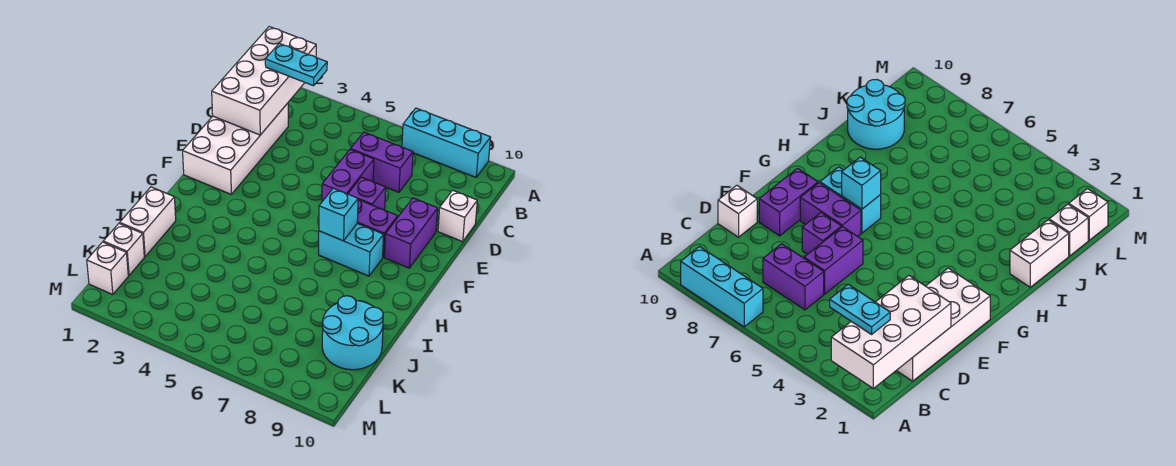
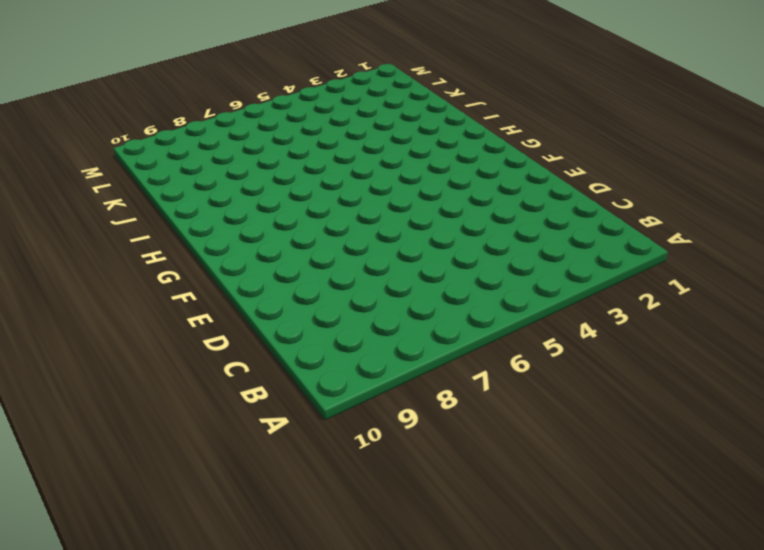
none -> cyan brick A7:A9 level 1
none -> white brick C1:F2 level 1
none -> purple brick C6:C7 level 1

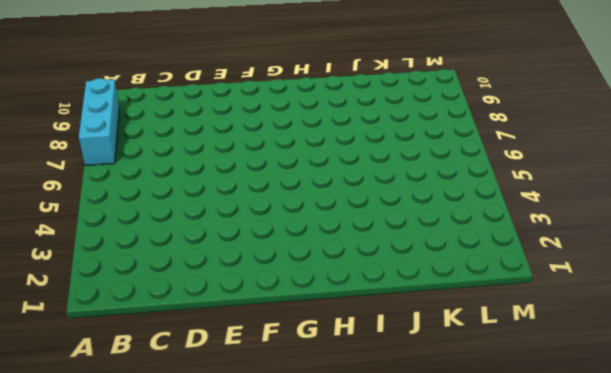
none -> white brick C1:F2 level 1
none -> purple brick C6:C7 level 1
none -> purple brick D6:E6 level 1

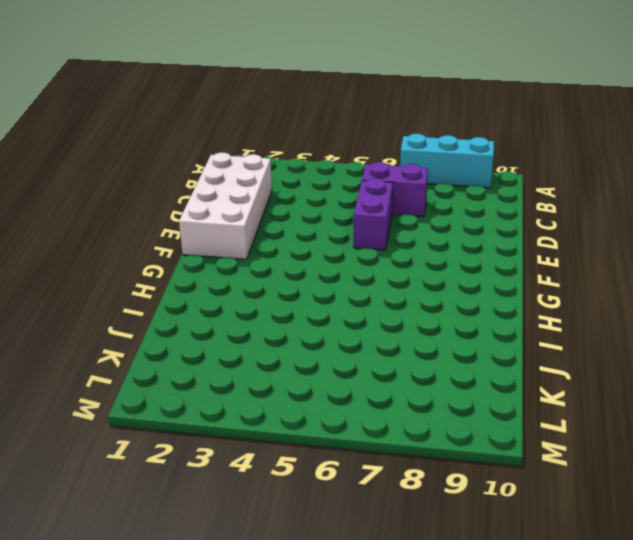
none -> white brick D10 level 1
none -> purple brick E7 level 1
none -> purple brick E9:F9 level 1

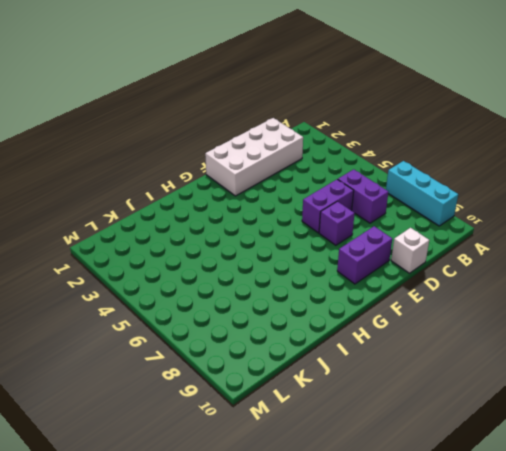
none -> purple brick F7:F8 level 1
none -> cyan brick G7:G8 level 1
none -> white brick I1:J1 level 1

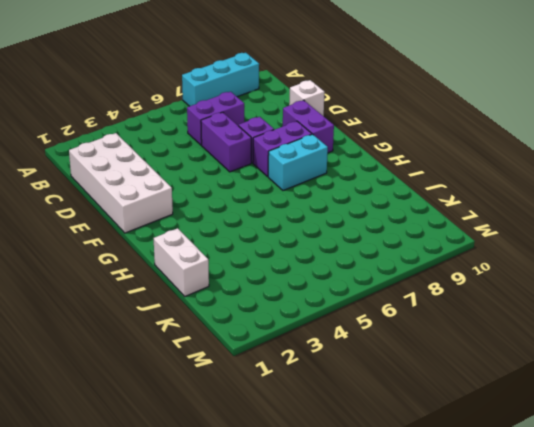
none -> cyan round brick J9:K10 level 1
none -> white brick K1 level 1
none -> white brick L1 level 1

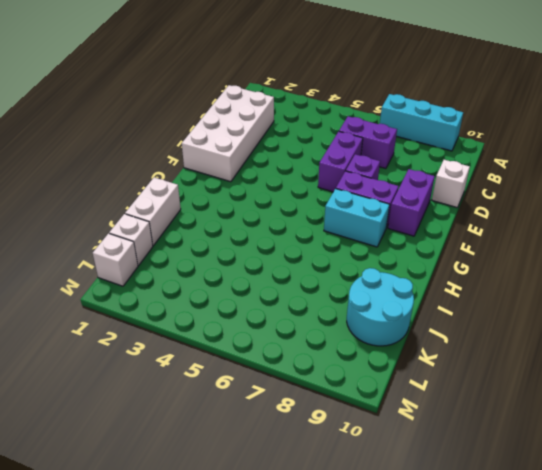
none -> white brick A1:D2 level 2
none -> cyan brick G7 level 2
none -> cyan plate B2:B3 level 3

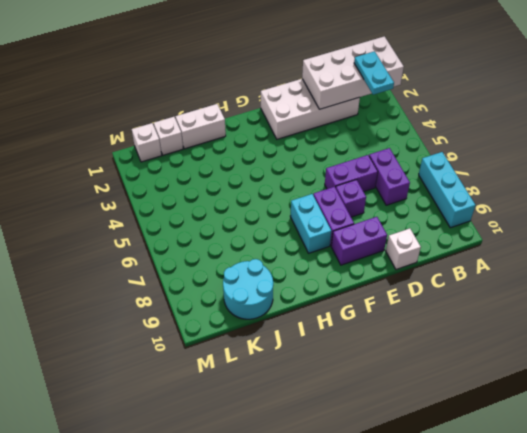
none -> cyan brick G7 level 2

